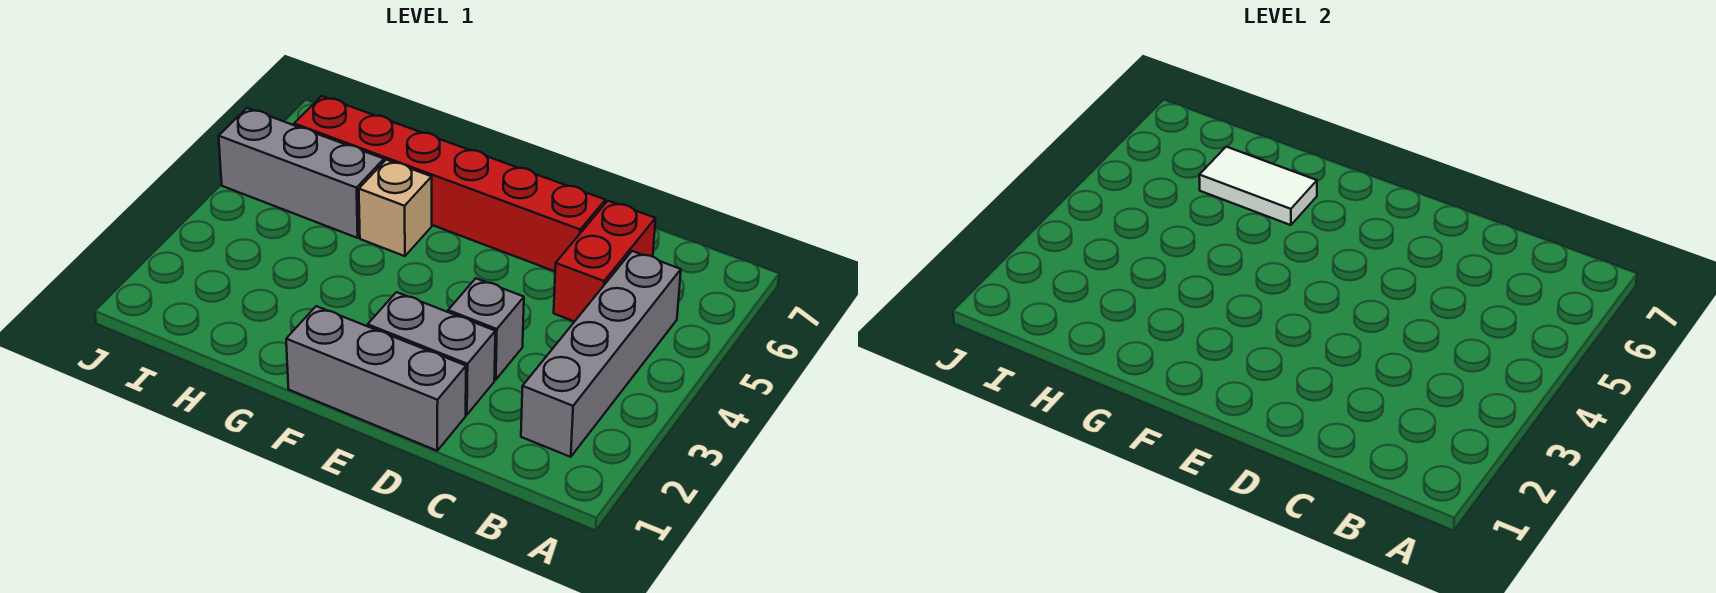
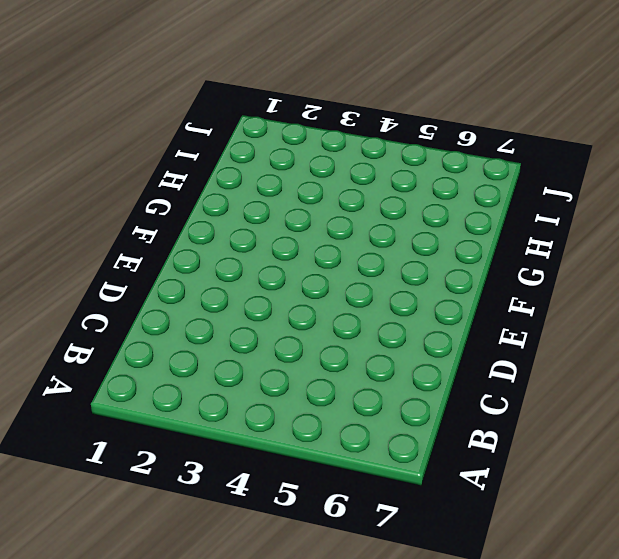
none -> grey brick B2:B5 level 1
none -> red brick C5:C6 level 1

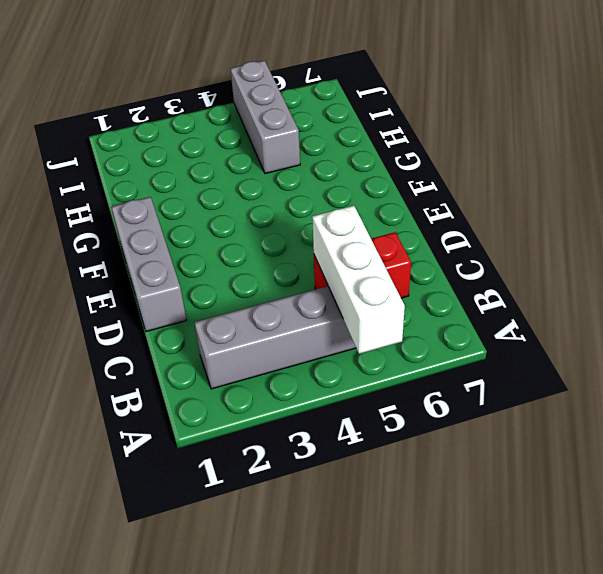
white brick A5:C5 level 2 -> none
none -> grey brick D2:E2 level 1
none -> grey brick D3 level 1

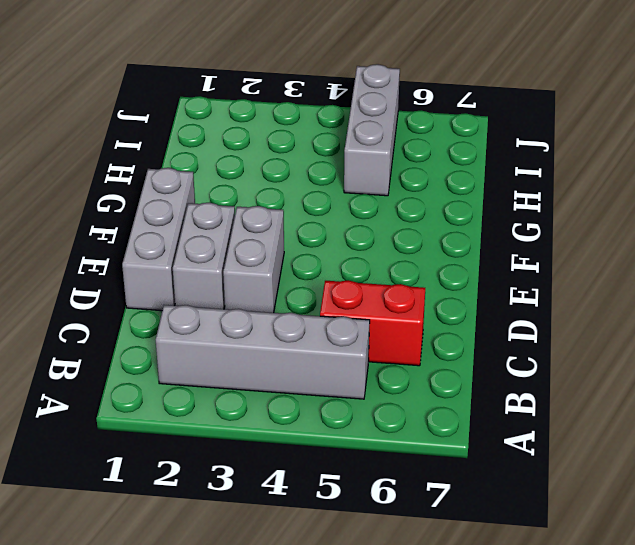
grey brick D3:E3 level 1 -> grey brick D3 level 1
none -> red brick D6:I6 level 1
none -> tan brick G5 level 1

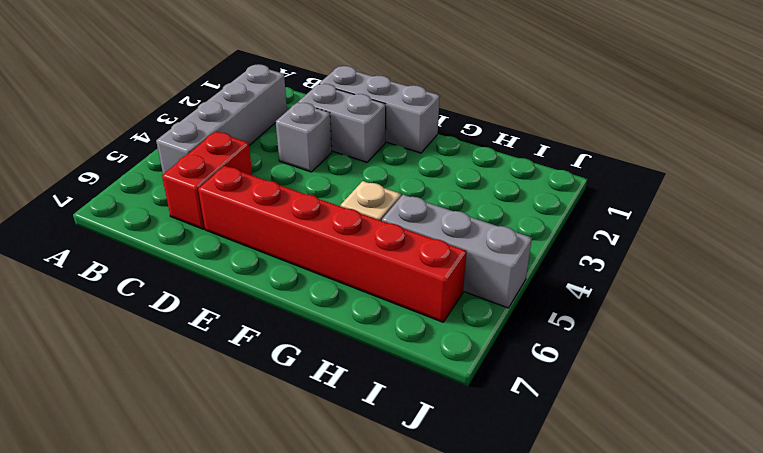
none -> white tile G6:H6 level 2

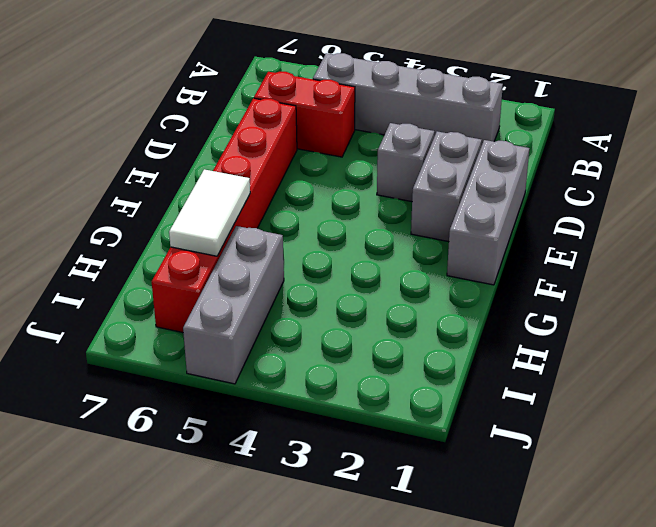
none -> tan brick G5 level 1

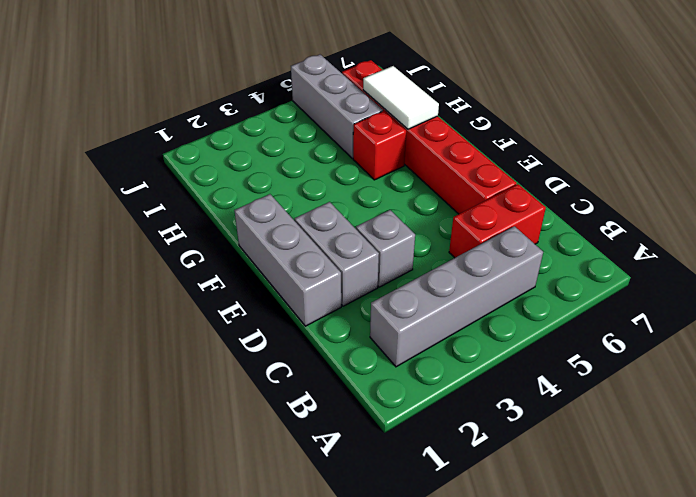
red brick G5 level 1 -> tan brick G5 level 1

